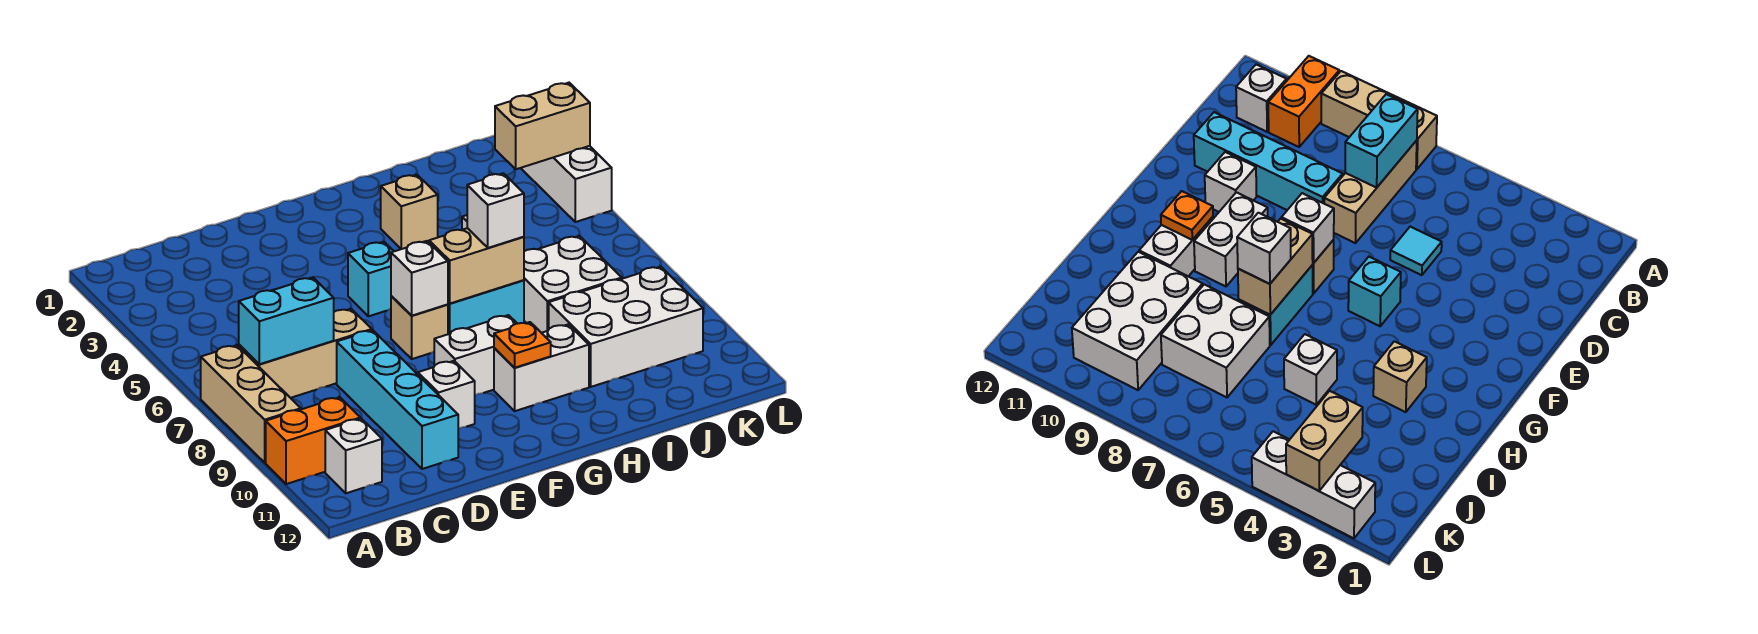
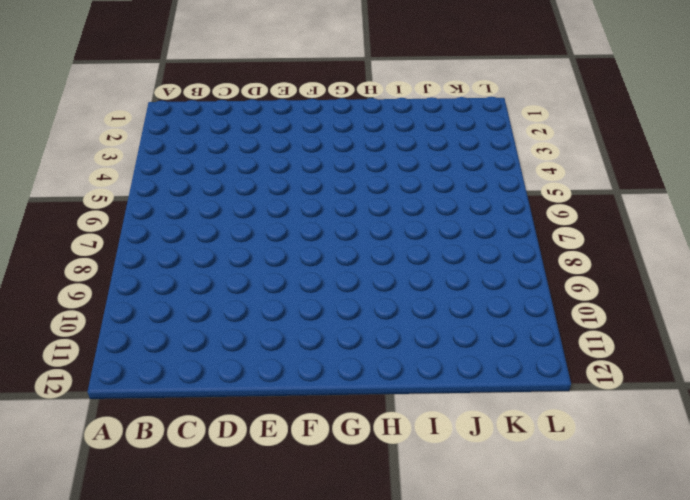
none -> tan brick A7:A9 level 1
none -> orange brick A10:B10 level 1
none -> tan brick B7:D7 level 1

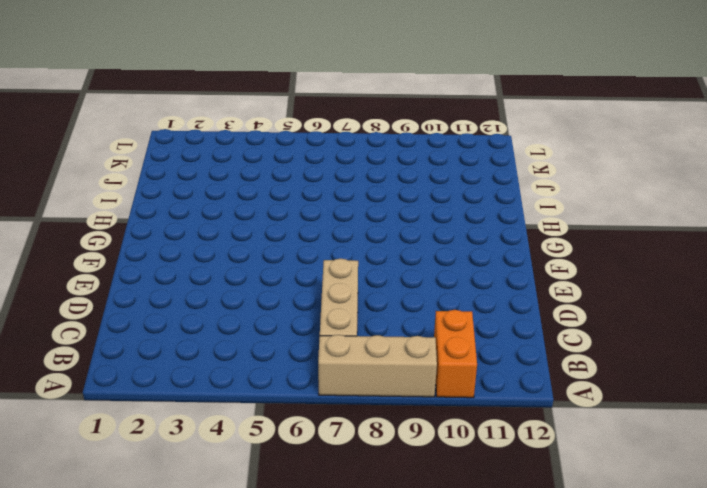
none -> white brick B11 level 1
none -> cyan tile D5 level 1
none -> cyan brick D8:D11 level 1

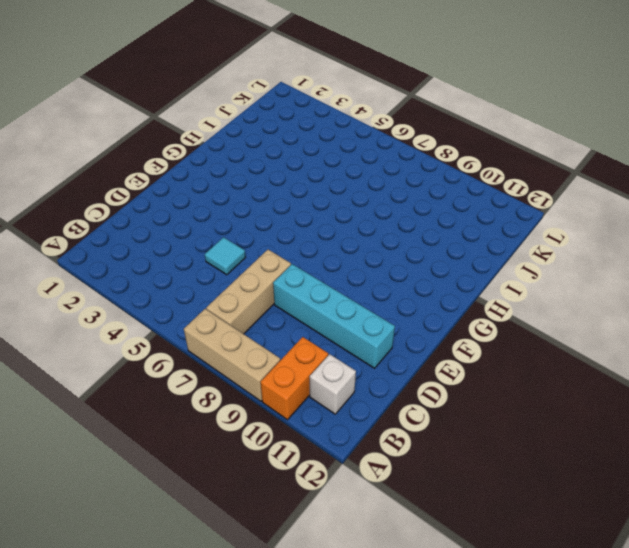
none -> white brick E10 level 1
none -> cyan brick F5 level 1
none -> tan brick F7 level 1

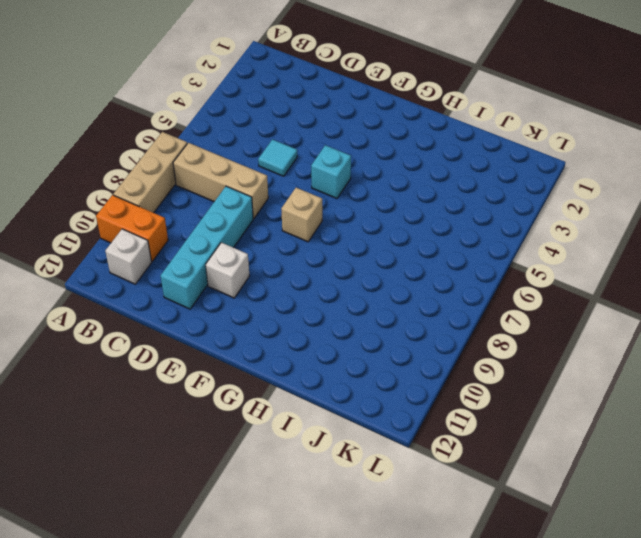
none -> white brick F9:G9 level 1
none -> cyan brick G7:H7 level 1
none -> white brick G10:H10 level 1

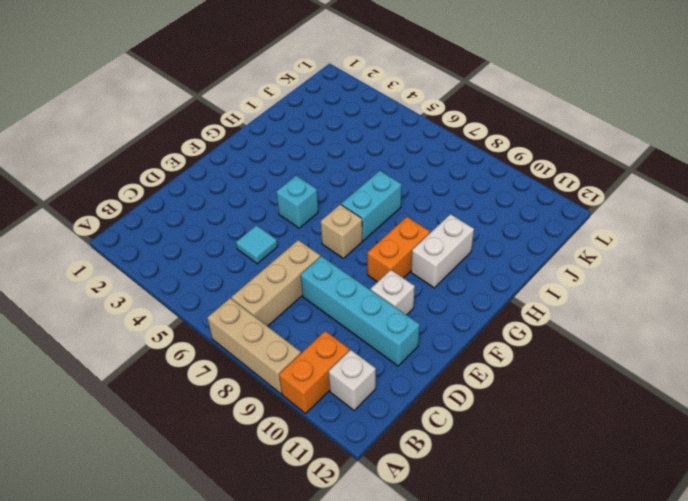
orange brick F9:G9 level 1 -> white brick F9:G9 level 1
none -> tan brick H3 level 1
none -> white brick I5 level 1
none -> white brick I7:J8 level 1

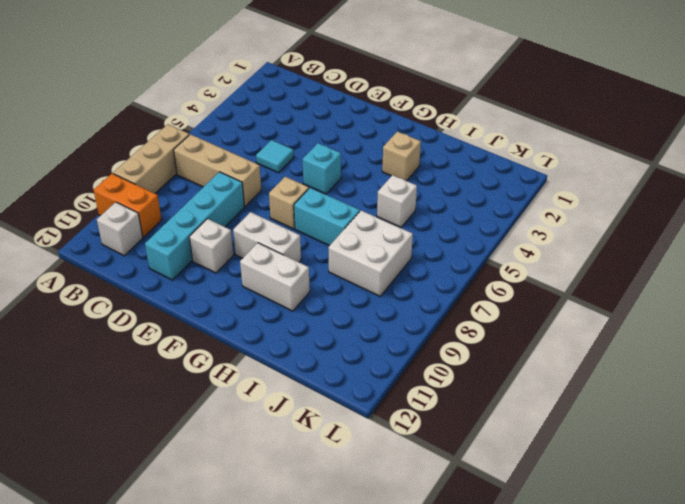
none -> white brick I9:K10 level 1
none -> white brick L2:L4 level 1
none -> cyan brick B7:C7 level 2

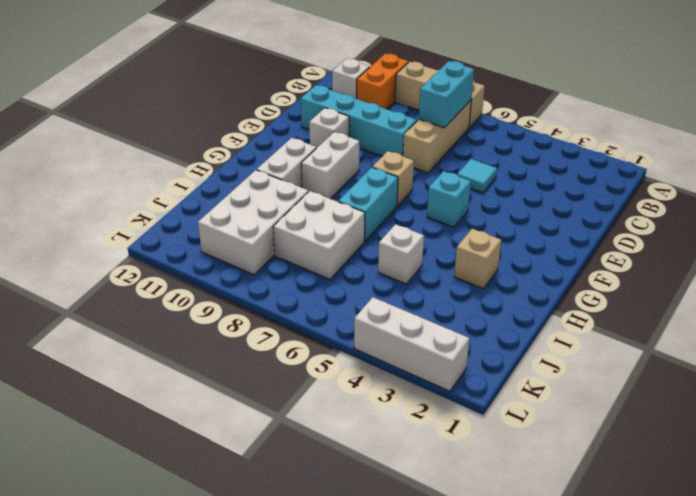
none -> white brick F7 level 2
none -> tan brick G7:H7 level 2
none -> orange plate G10 level 2

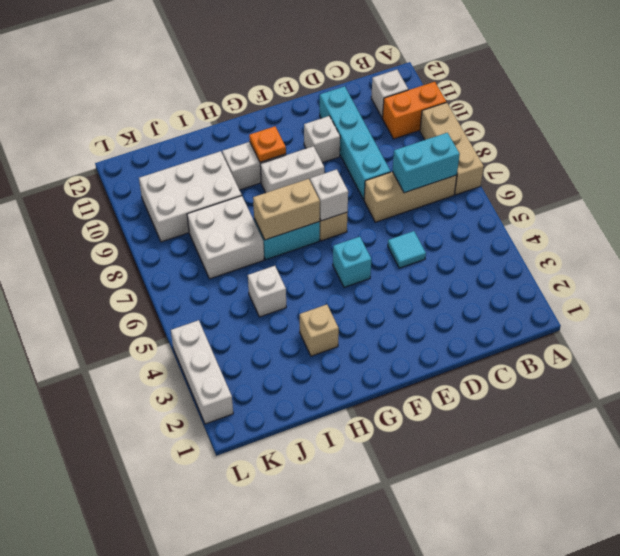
none -> tan brick K3:L3 level 2
none -> white brick H7 level 3

